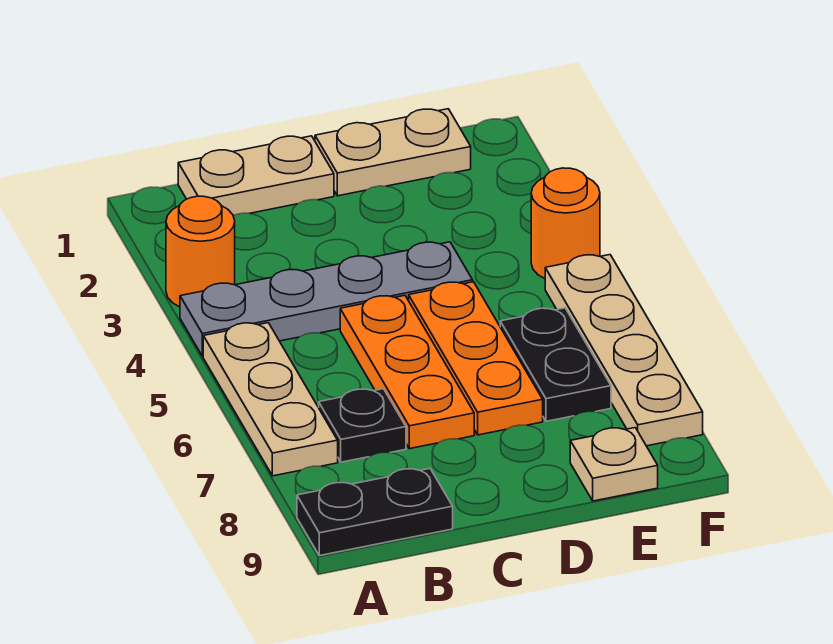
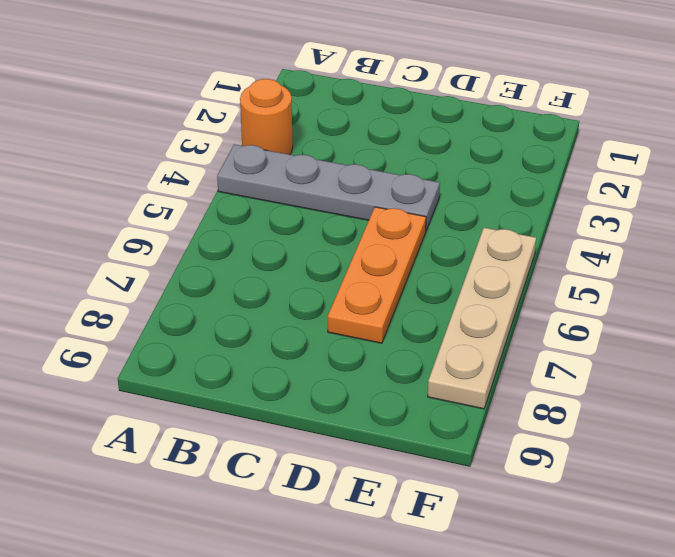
none -> tan plate A5:A7 level 1
none -> black plate A9:B9 level 1
none -> tan plate B1:C1 level 1

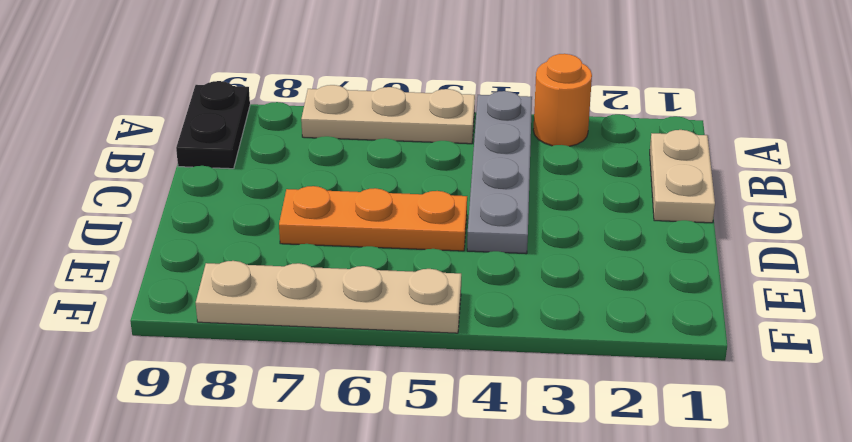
none -> black plate B7 level 1
none -> orange plate C5:C7 level 1
none -> tan plate D1:E1 level 1

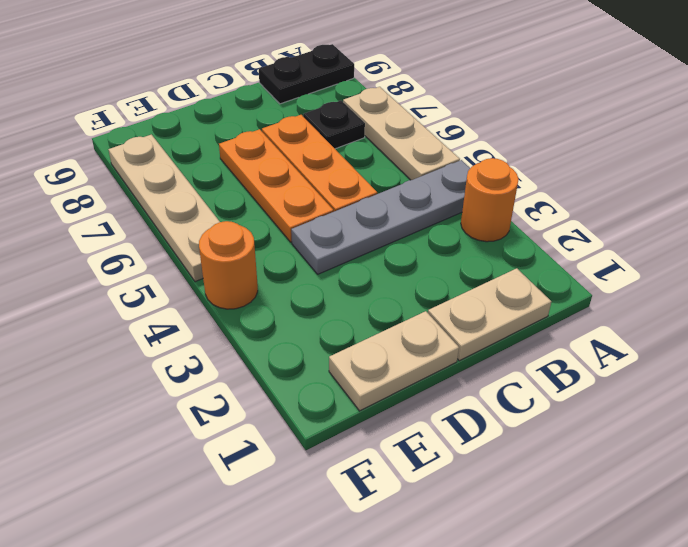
none -> black plate E6:E7 level 1
none -> tan plate E9 level 1

